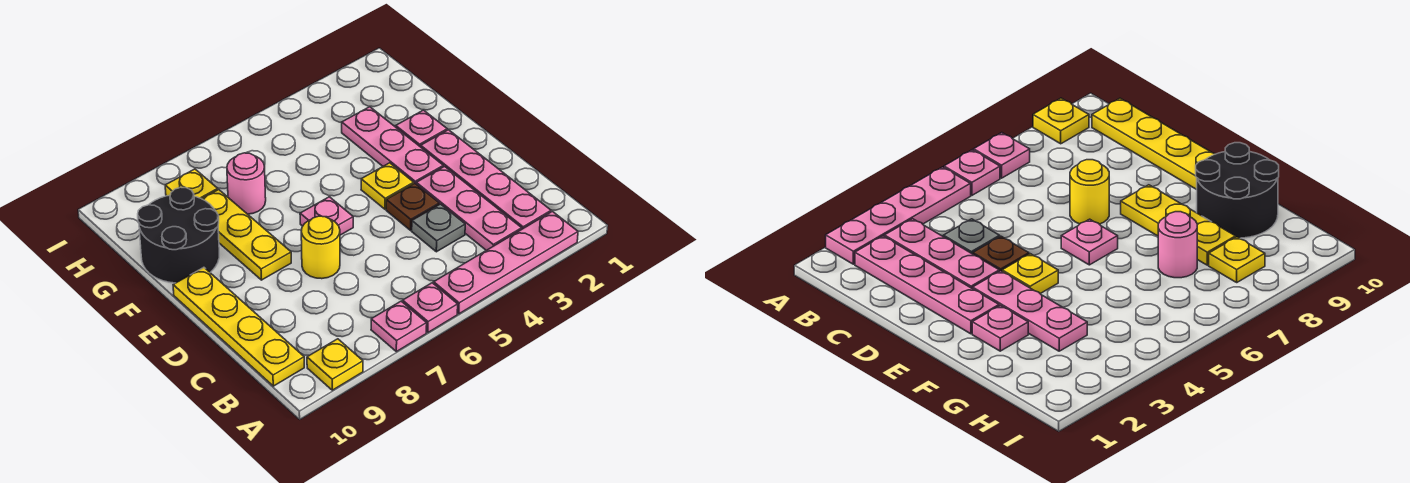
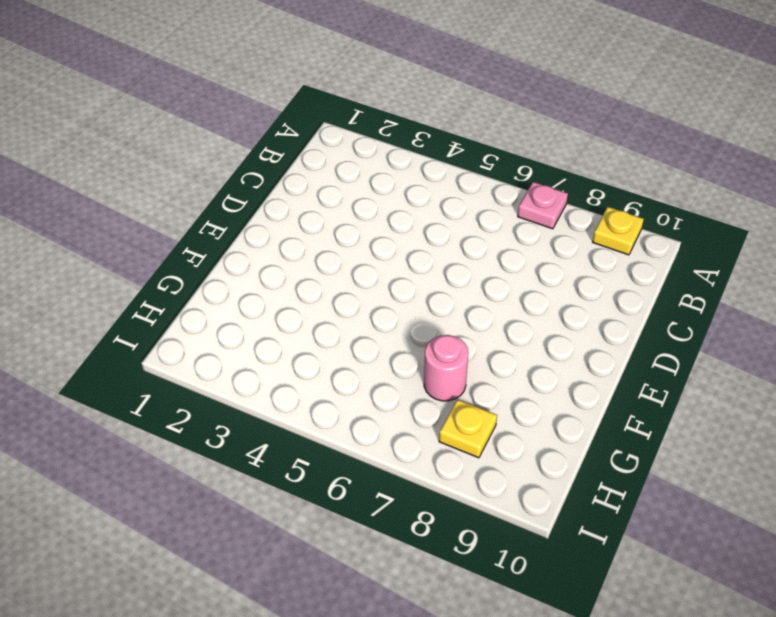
none -> pink plate A2:A5 level 1
none -> pink plate A6 level 1
none -> pink plate B2:E2 level 1

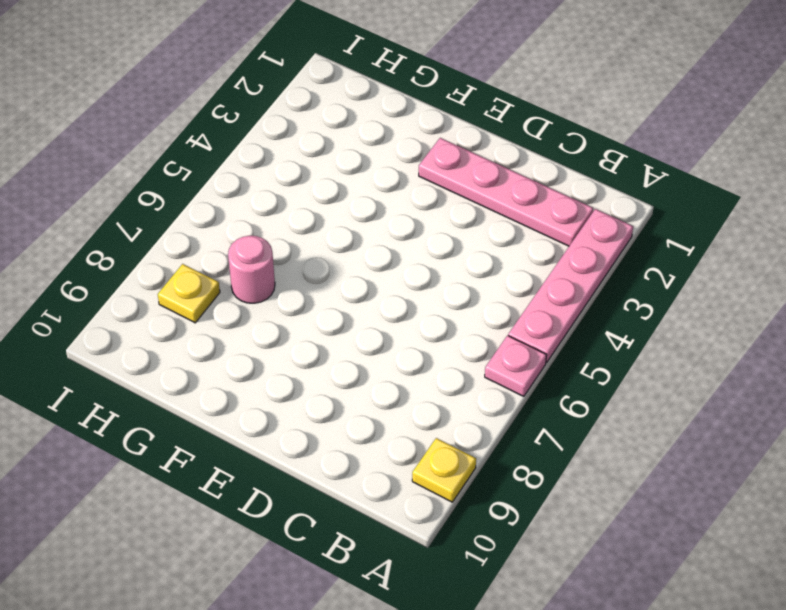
none -> pink plate A7 level 1
none -> pink plate B3:D3 level 1
none -> yellow plate B10:E10 level 1

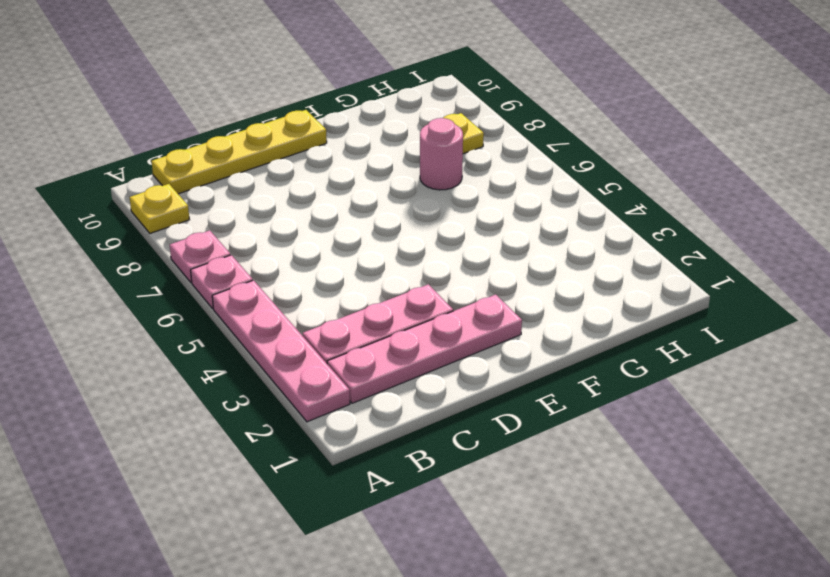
none -> grey plate C4 level 1
none -> brown plate D4 level 1
none -> yellow round brick D7 level 1

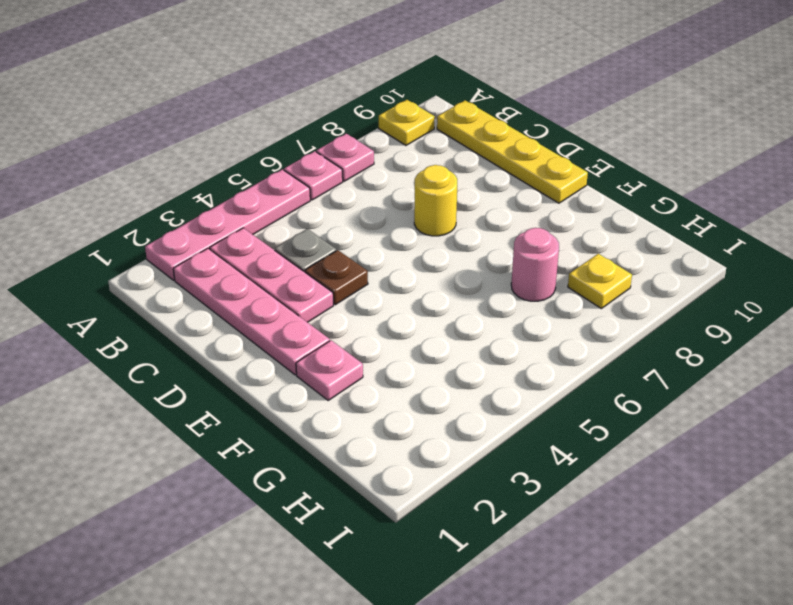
none -> pink plate E3:G3 level 1
none -> yellow plate E4 level 1
none -> pink plate E6 level 1

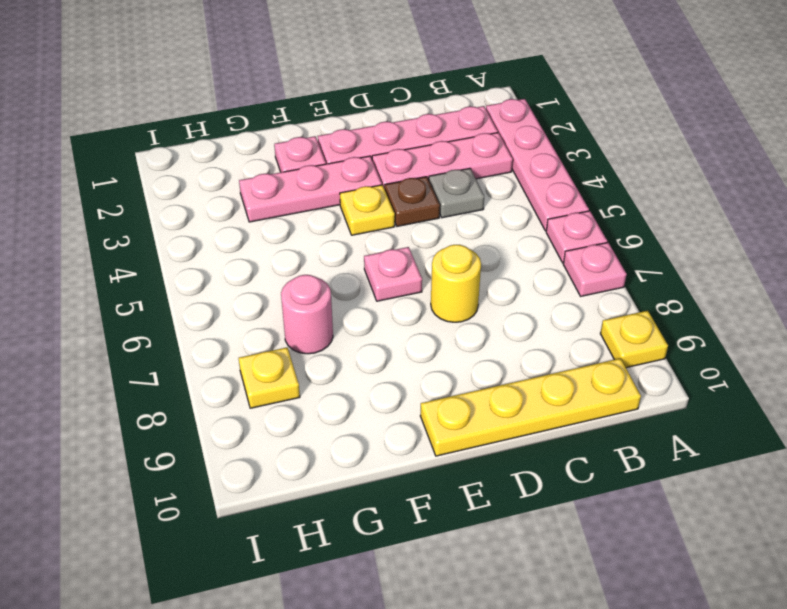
none -> yellow plate E8:G8 level 1
none -> black round brick F9:G10 level 1

